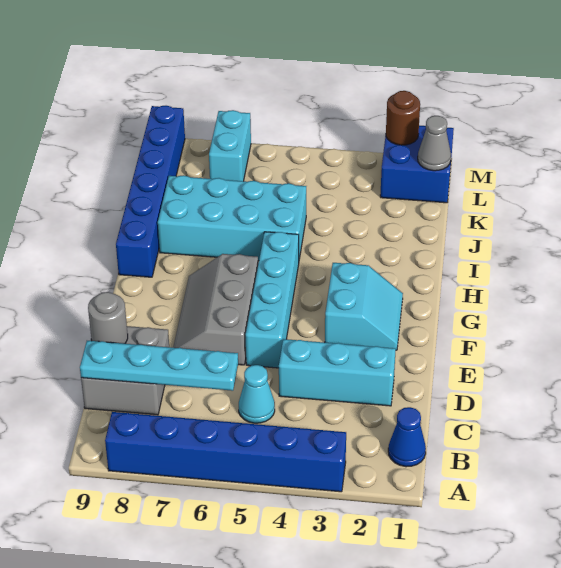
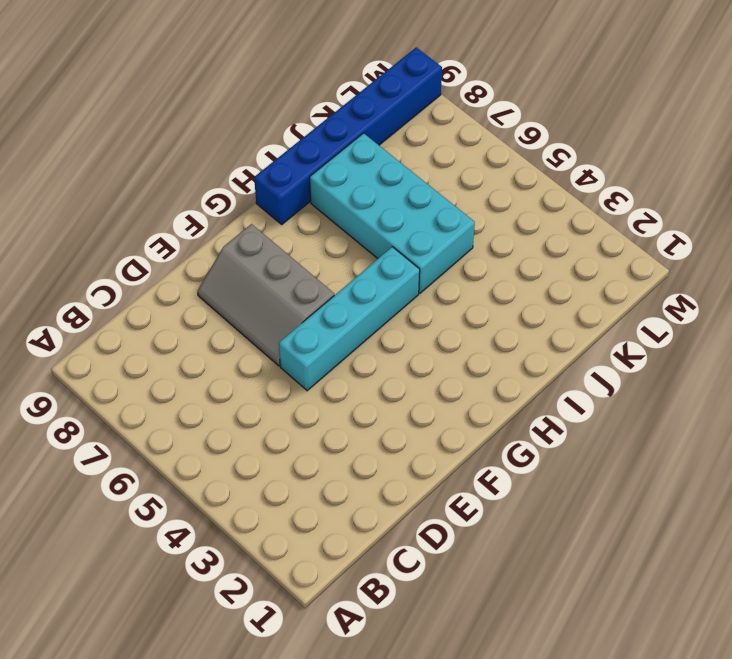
grey slope E6:F8 level 1 top F -> grey slope E6:G7 level 1 top 6
none -> blue brick A3:A8 level 1
none -> blue cone B1 level 1
none -> cyan cone C5 level 1

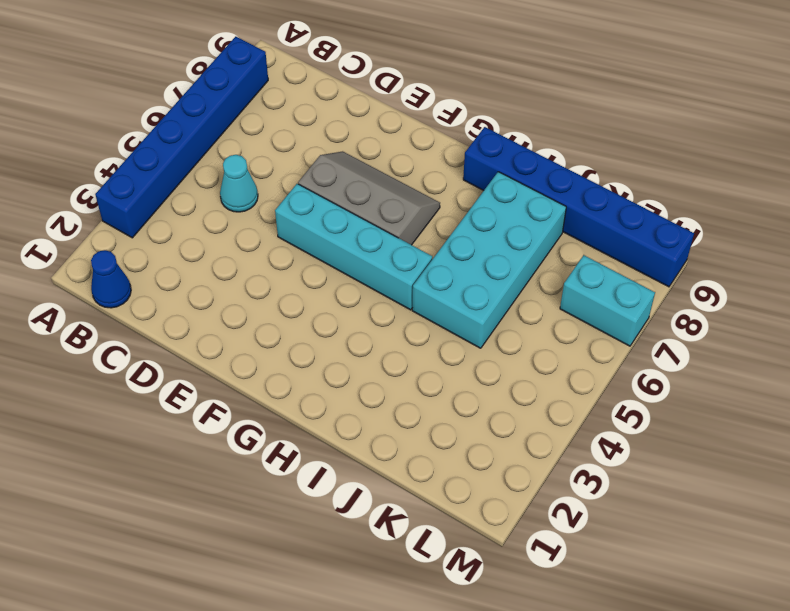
none -> grey brick C8:D9 level 1
none -> cyan brick D2:D4 level 1
none -> cyan slope F2:G3 level 1 top 3

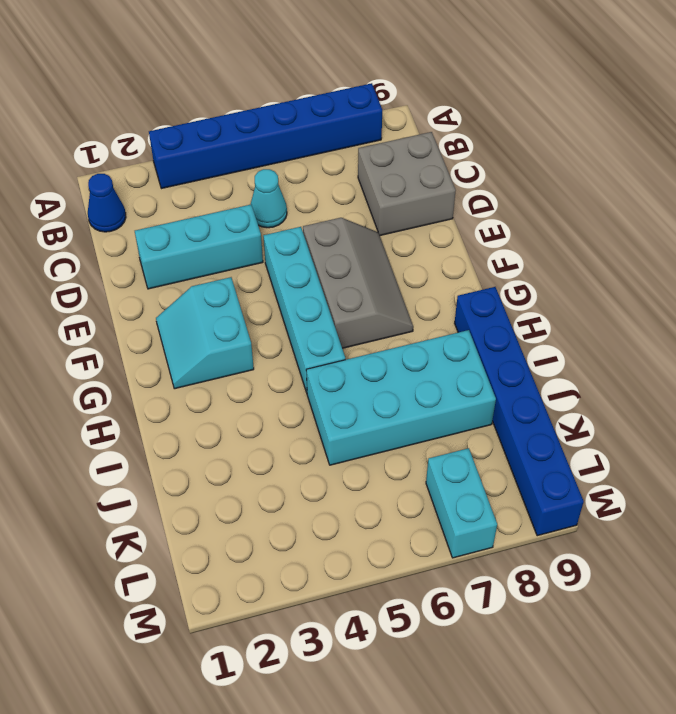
none -> blue brick L1:M2 level 1
none -> cyan plate C6:C9 level 2
none -> grey round brick D9 level 2

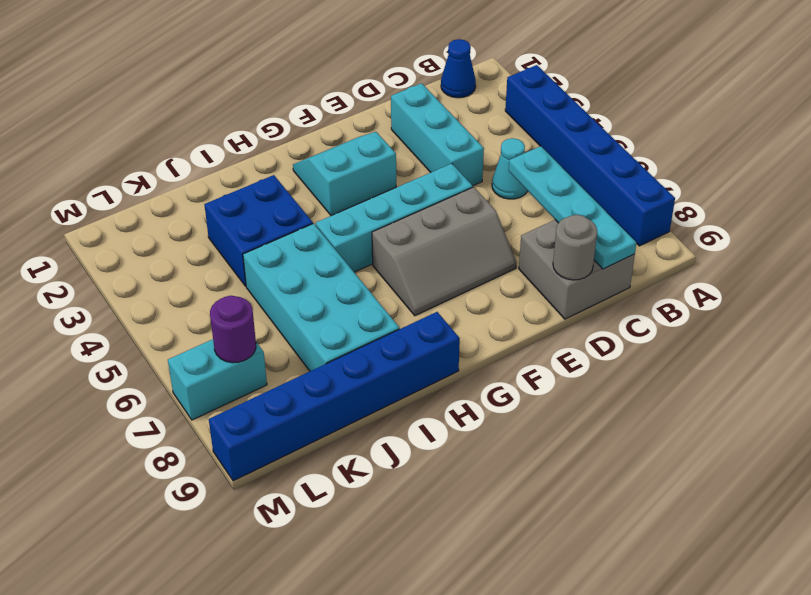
blue brick I3:J4 level 1 -> blue brick L1:M2 level 1
purple round brick L7 level 2 -> none
none -> grey cone L1 level 2
none -> brown round brick M2 level 2

